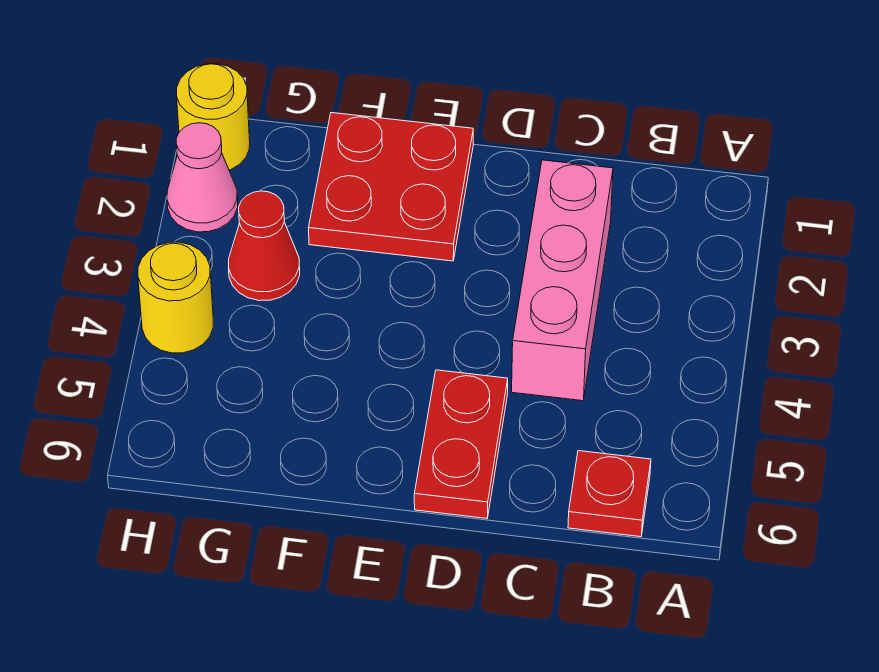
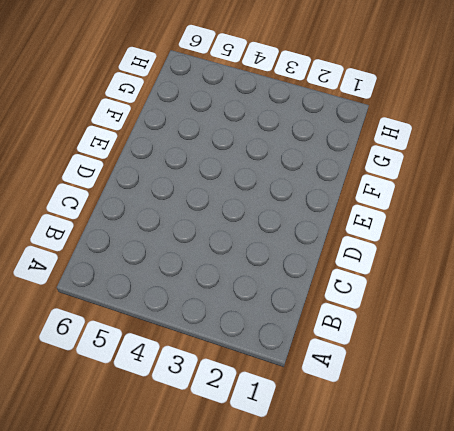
none -> red plate B6 level 1
none -> pink brick C2:C4 level 1

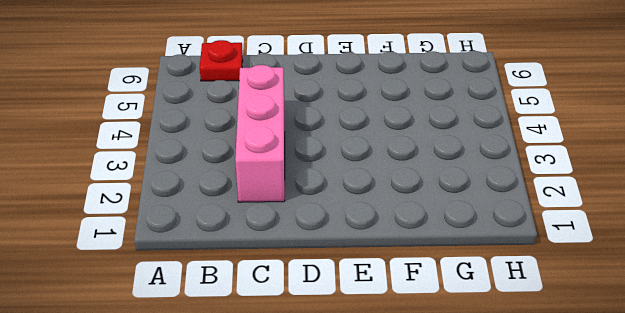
none -> red plate D5:D6 level 1
none -> red plate E1:F2 level 1

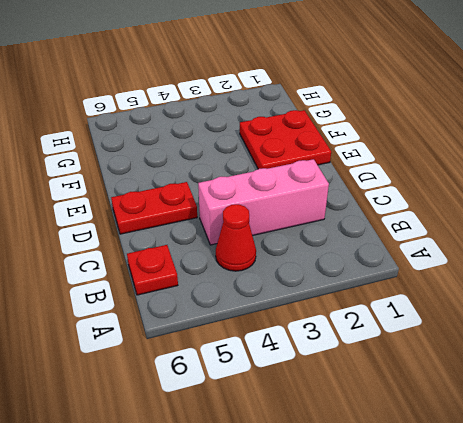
red cone B4 level 1 -> red cone G3 level 1
none -> yellow round brick H1 level 1
none -> pink cone H2 level 1

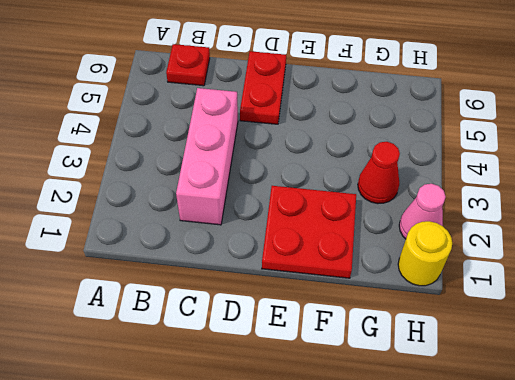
none -> yellow round brick H4 level 1

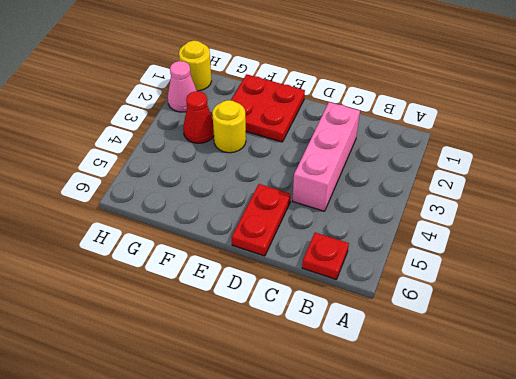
yellow round brick F3 level 1 -> yellow round brick H4 level 1

